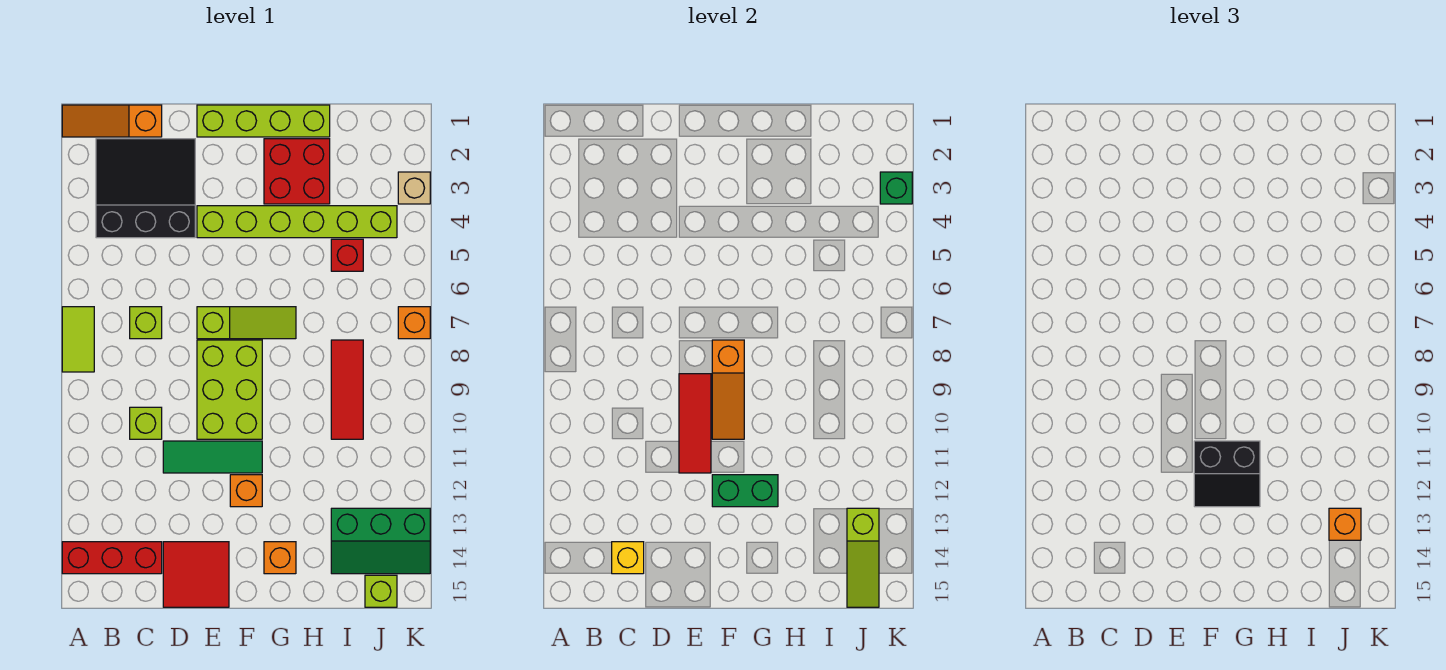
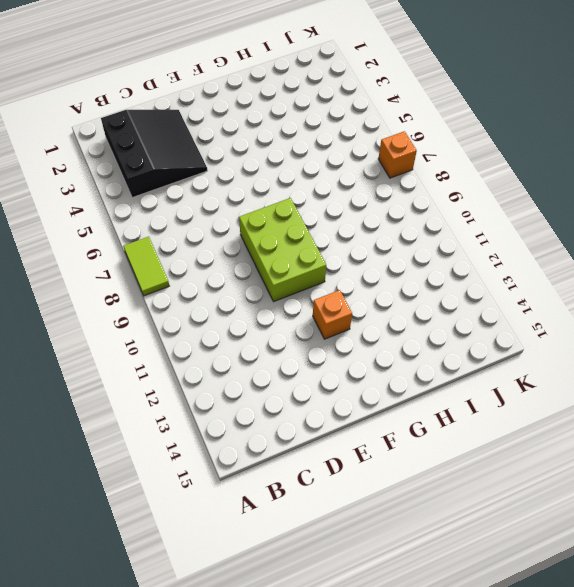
black slope B2:D4 level 1 top B -> black slope B2:D4 level 1 top 4
none -> orange slope A1:C1 level 1 top C
none -> red brick A14:C14 level 1
none -> lime brick C7 level 1

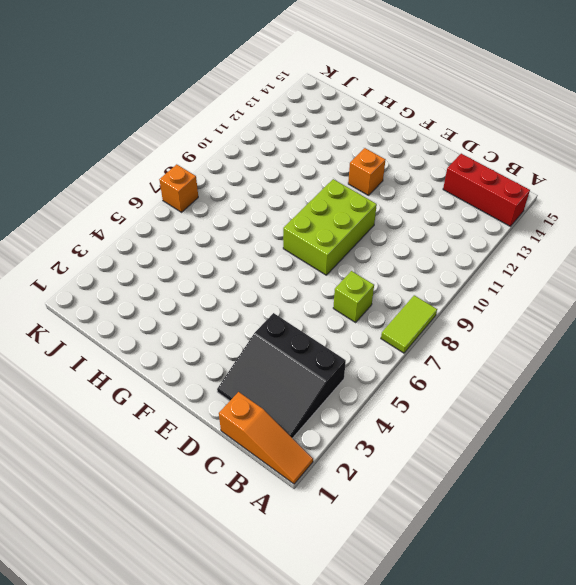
none -> lime brick C10 level 1
none -> green tile D11:F11 level 1
none -> red tile D14:E15 level 1

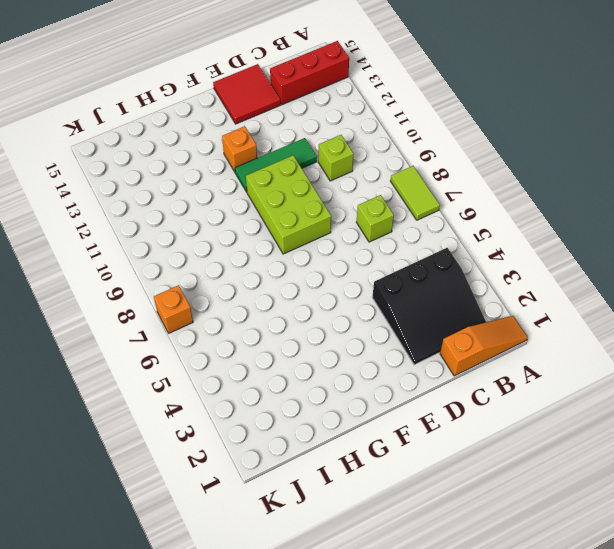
none -> lime brick E1:H1 level 1
none -> lime brick E4:J4 level 1
none -> lime slope E7:G7 level 1 top E

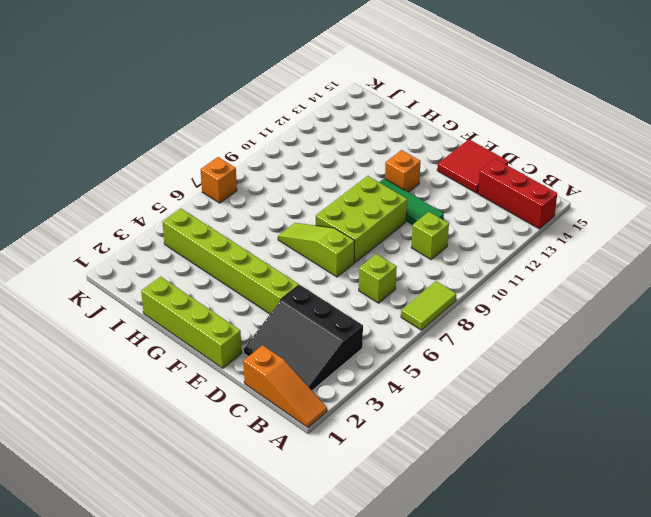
none -> red brick G2:H3 level 1
none -> orange brick G14 level 1
none -> red brick I5 level 1

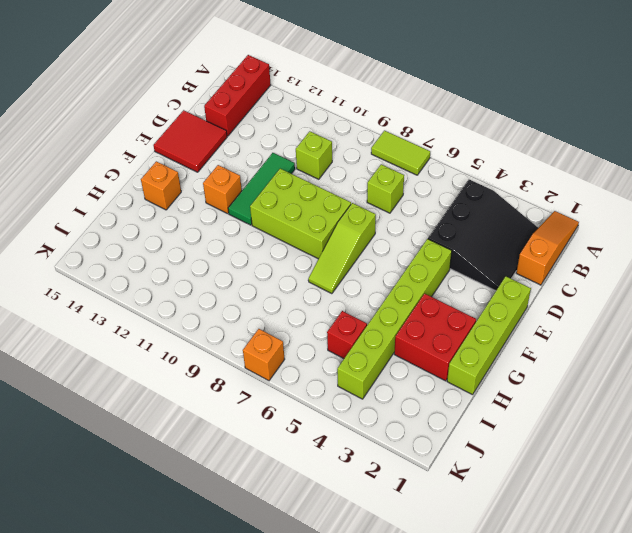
none -> red tile I8:I10 level 1
none -> green slope I13:K14 level 1 top 13
none -> lime brick J15 level 1

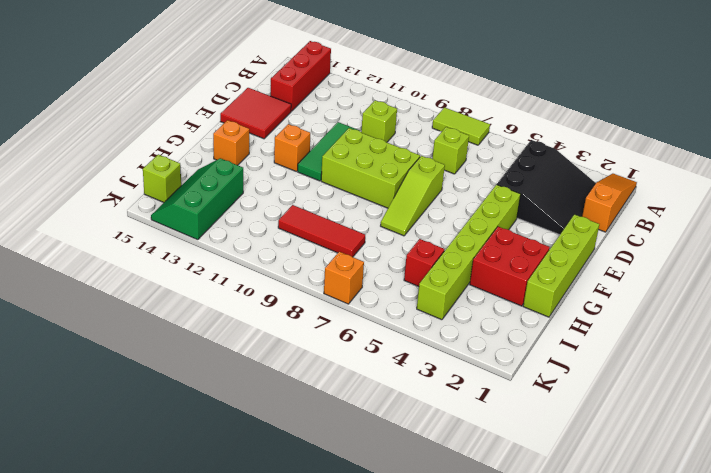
none -> tan brick K3 level 1
none -> yellow brick C14 level 2
none -> red tile E9:E11 level 2

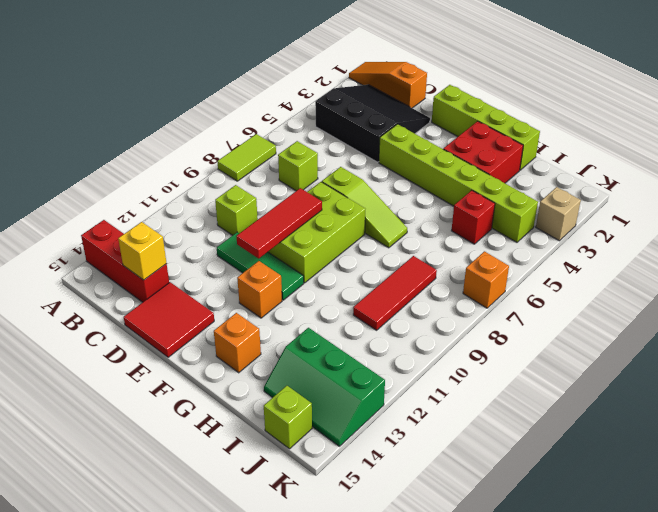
none -> orange slope F8:F10 level 2 top 8
none -> green brick F12:G12 level 2
none -> lime slope J13:J15 level 2 top 13

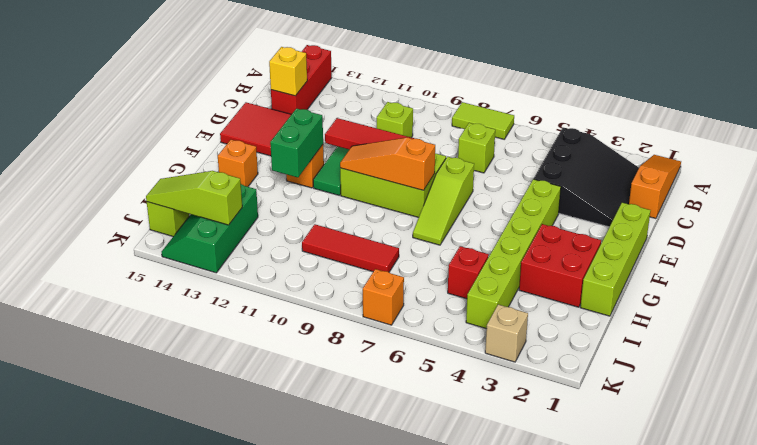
none -> green brick K3 level 2
none -> black slope F11:G12 level 3 top 11
none -> orange brick J13 level 3

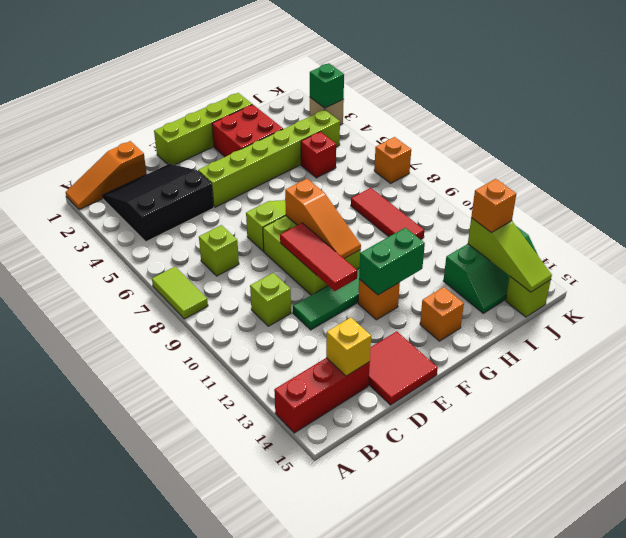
none -> black slope F11:G12 level 3 top 11

